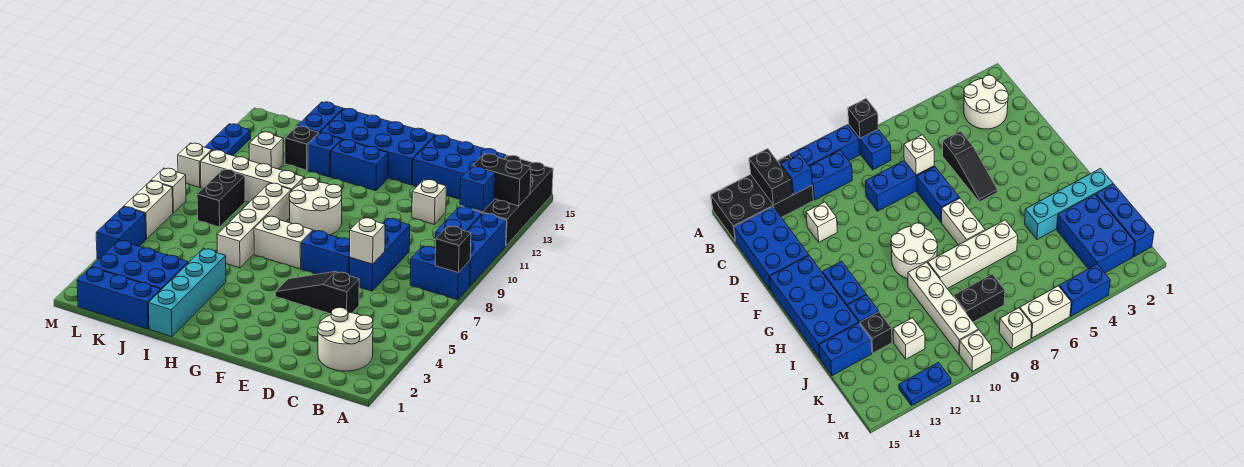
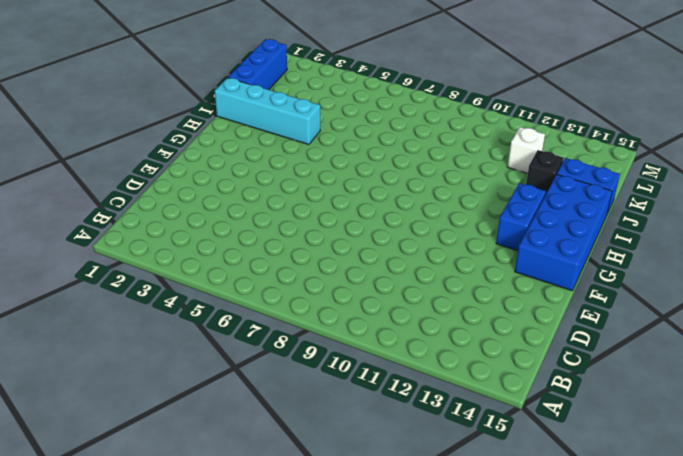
none -> blue brick A8:B8 level 1
none -> blue brick A9:A11 level 1
none -> black brick A12:B15 level 1
none -> white round brick B2:C3 level 1

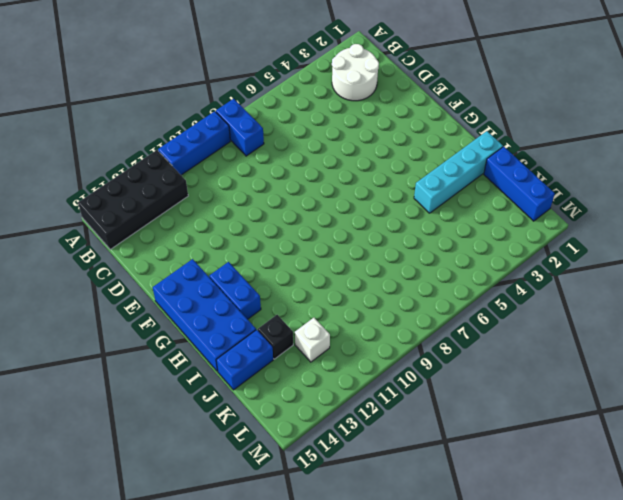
none -> blue brick B10:B11 level 1
none -> blue brick C14:E15 level 1
none -> black slope D5:F5 level 1 top D
none -> blue brick D7:D9 level 1

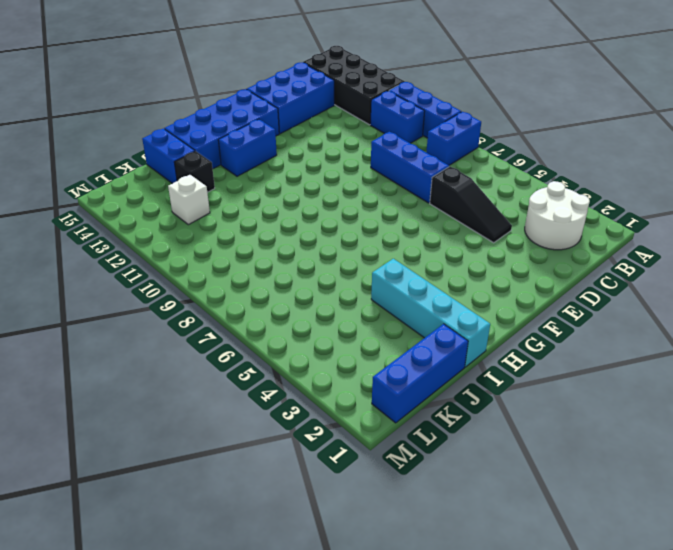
black slope D4:D6 level 1 top 6 -> black slope D5:F5 level 1 top D
none -> white brick D12 level 1
none -> blue brick E7:F7 level 1
none -> white brick G7:H7 level 1
none -> white round brick G9:H10 level 1

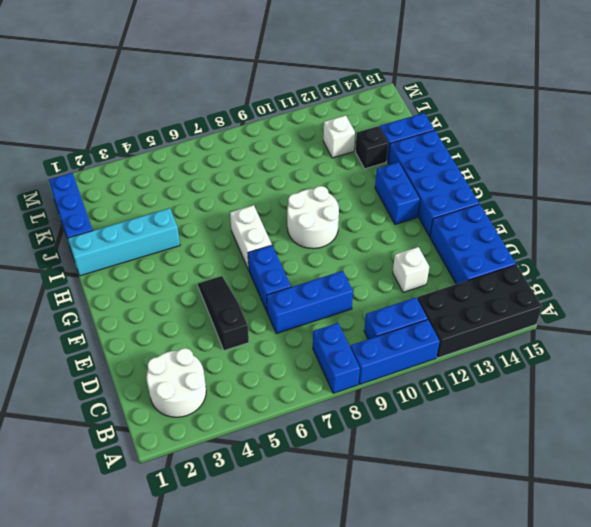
none -> white brick I6:I9 level 1
none -> white brick I10:L10 level 1
none -> blue brick I13 level 1
none -> blue brick J2:L3 level 1

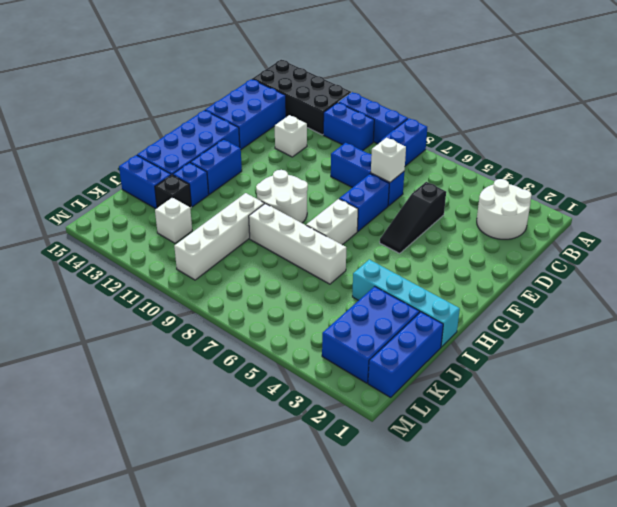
none -> black brick K8:K9 level 1
none -> blue brick M4:M5 level 1
none -> white brick M6:M7 level 1
none -> white brick M8 level 1

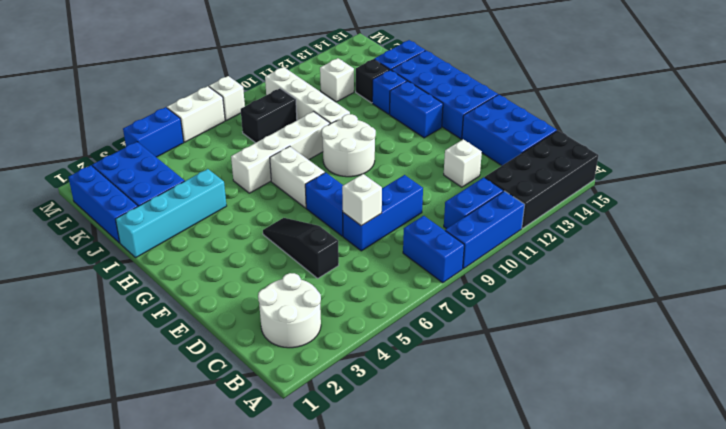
none -> white brick M10 level 1
none -> blue plate M12:M13 level 1
none -> black brick A8 level 2
none -> black brick A13:B13 level 2

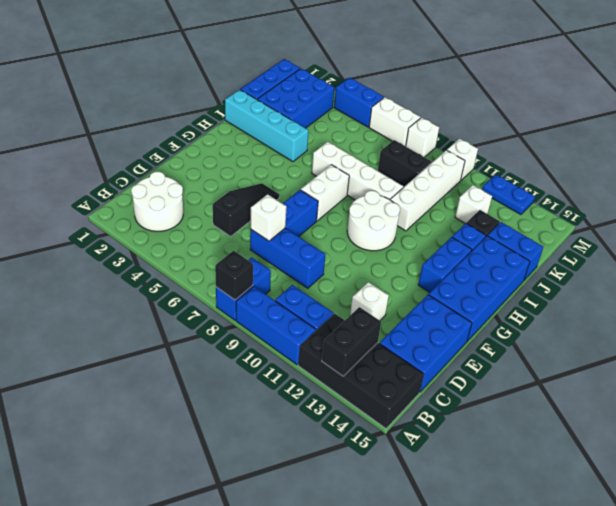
none -> blue brick B12 level 2

